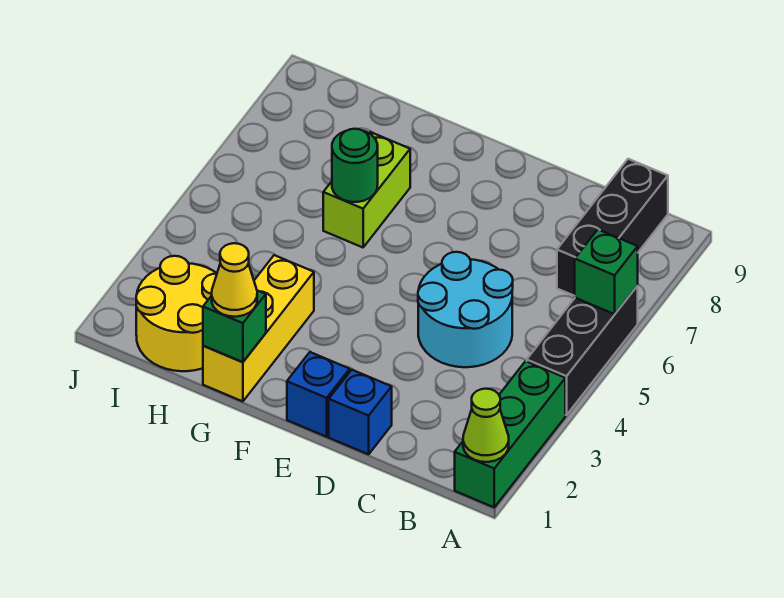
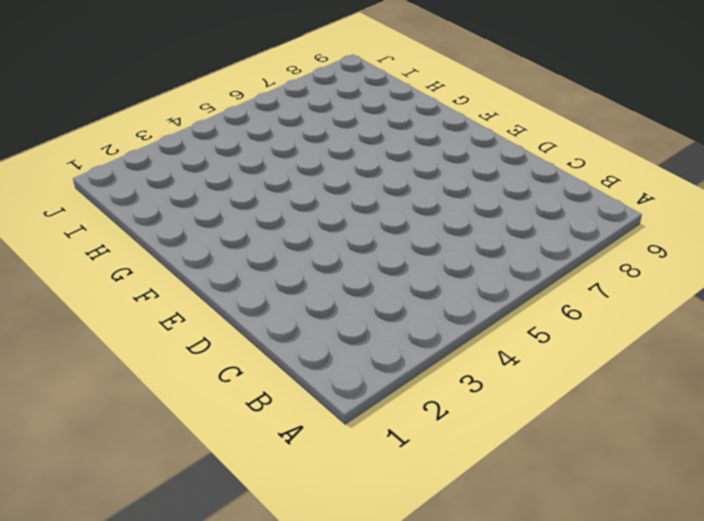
none -> green brick A1:A3 level 1
none -> black brick A4:A6 level 1
none -> black brick B7:B9 level 1

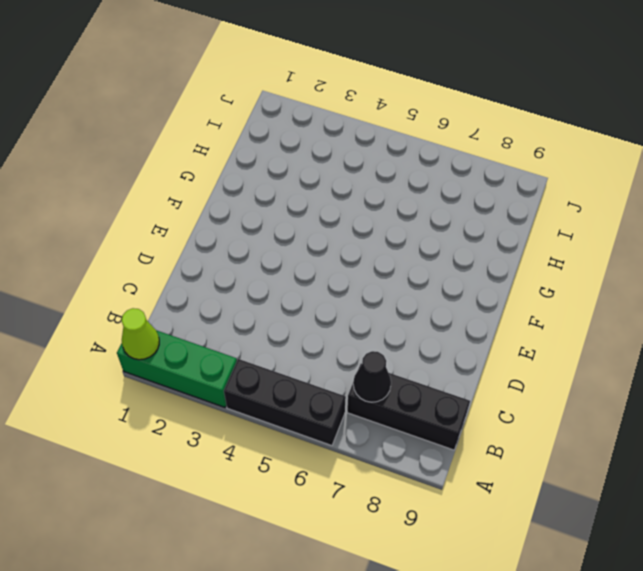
black cone B7 level 2 -> none
none -> cyan round brick C4:D5 level 1
none -> blue brick D1 level 1
none -> blue brick E1 level 1

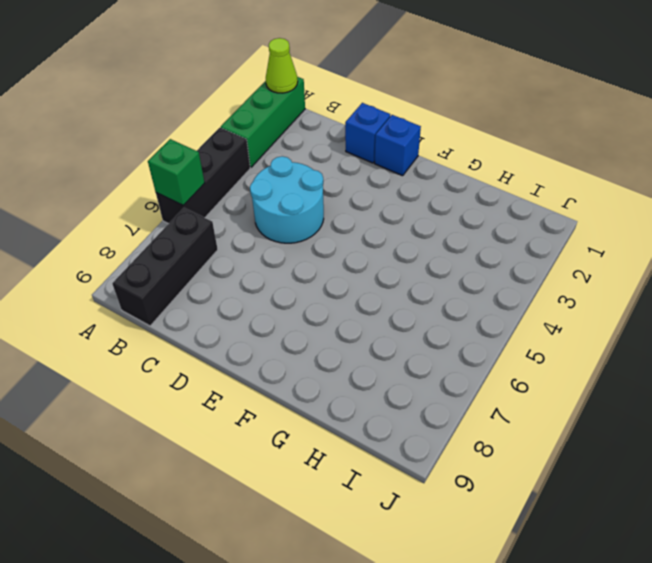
none -> yellow brick G1:G3 level 1
none -> lime brick G6:G7 level 1
none -> yellow round brick H1:I2 level 1

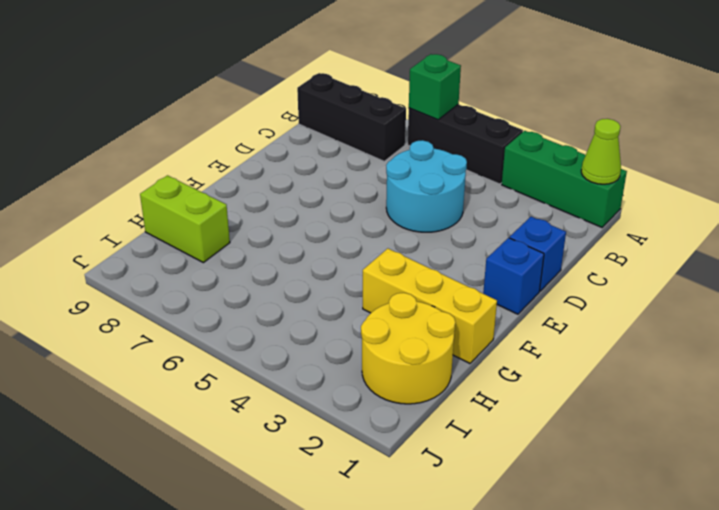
lime brick H8:H9 level 1 -> lime brick G6:G7 level 1
none -> green brick G1 level 2
none -> green round brick G6 level 2
none -> yellow cone G1 level 3

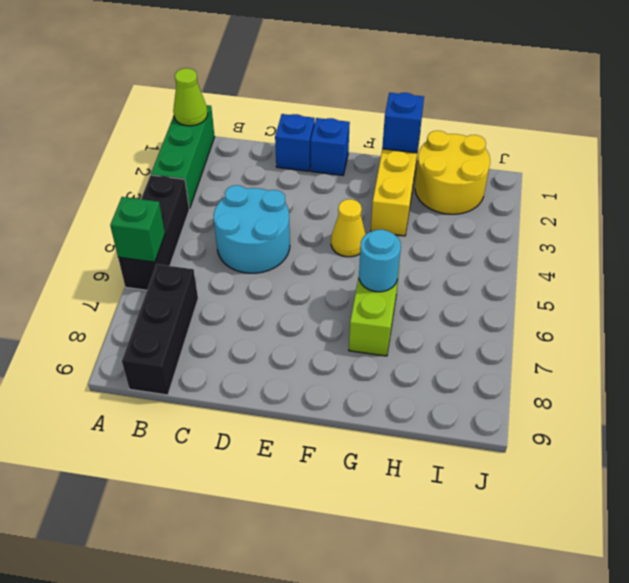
yellow cone F4 level 1 -> yellow cone G1 level 3
blue brick G1 level 2 -> green brick G1 level 2
cyan round brick G6 level 2 -> green round brick G6 level 2

